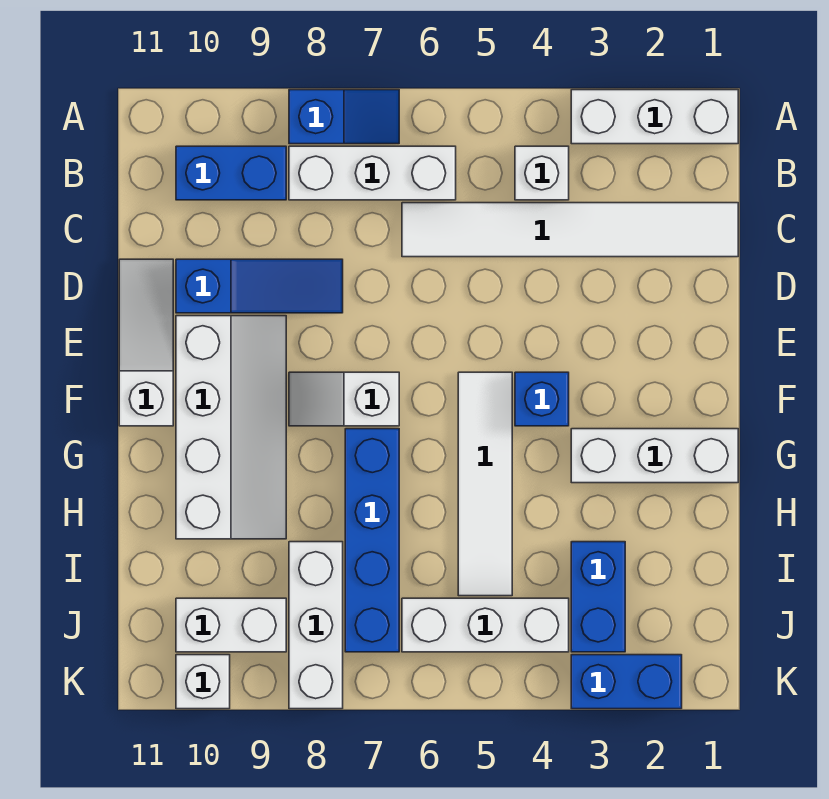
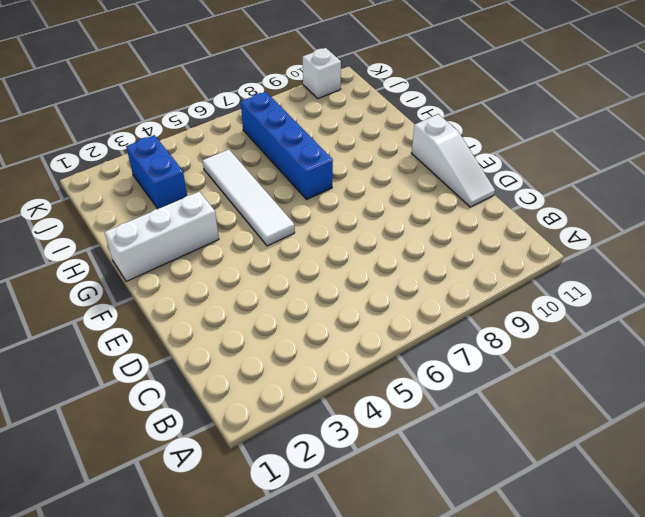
none -> white brick A1:A3 level 1
none -> blue slope A7:A8 level 1 top 8
none -> white brick B4 level 1

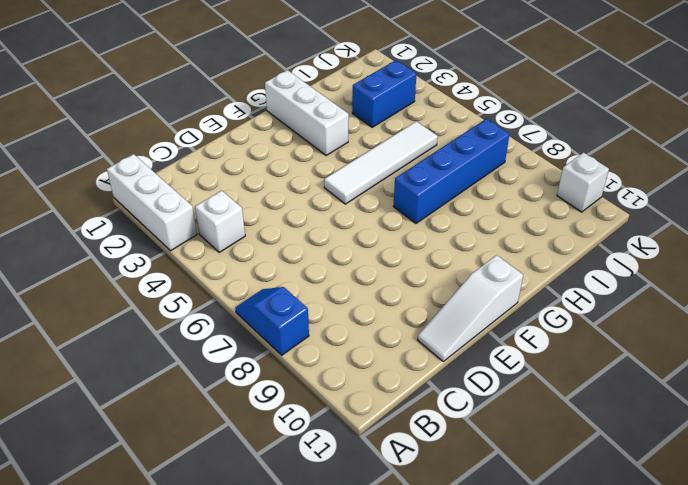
none -> white brick B6:B8 level 1
none -> blue brick B9:B10 level 1
none -> white tile C1:C6 level 1

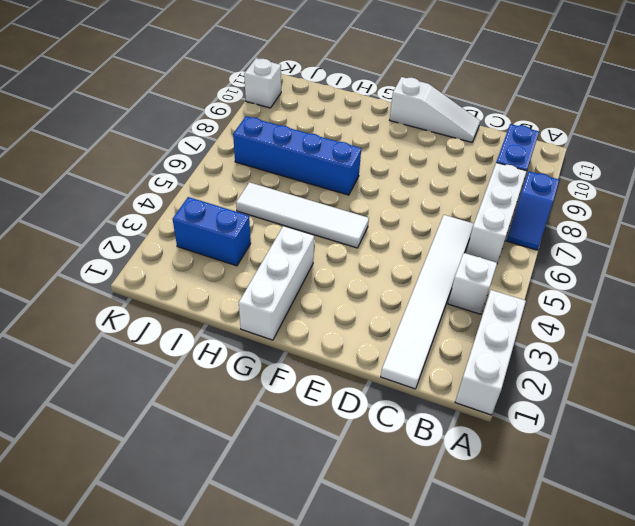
none -> blue slope D8:D10 level 1 top 10
none -> white slope E9:H10 level 1 top 10
none -> blue brick F4 level 1

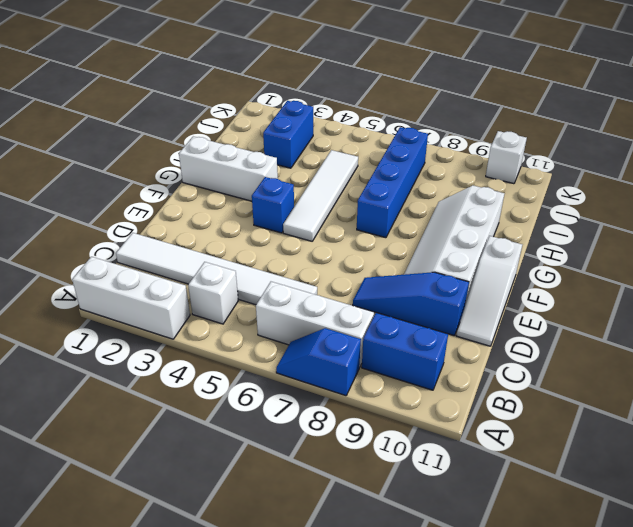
none -> white slope F7:F8 level 1 top 7
none -> white brick I8:K8 level 1
none -> white brick J4:J6 level 1

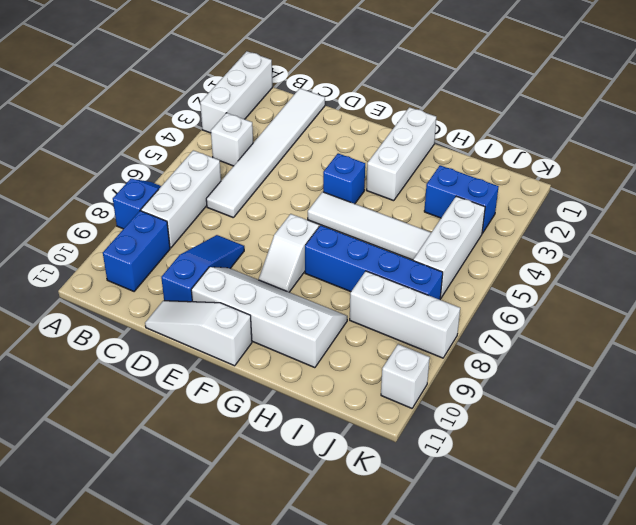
none -> white brick J9:J10 level 1
none -> blue brick K2:K3 level 1

